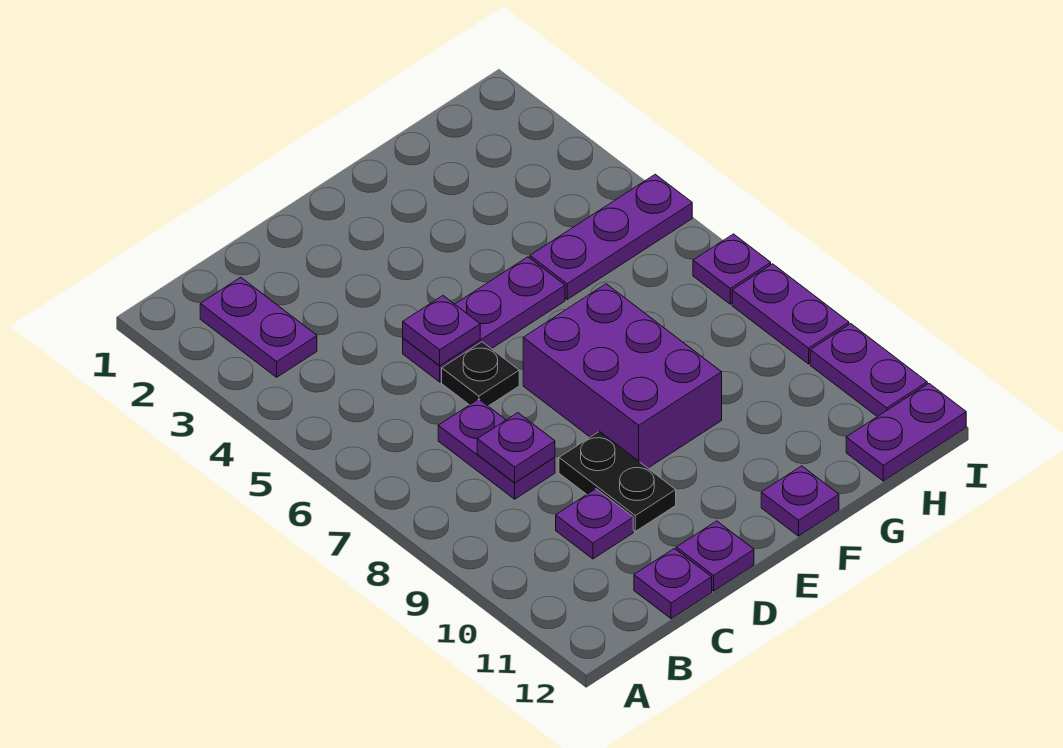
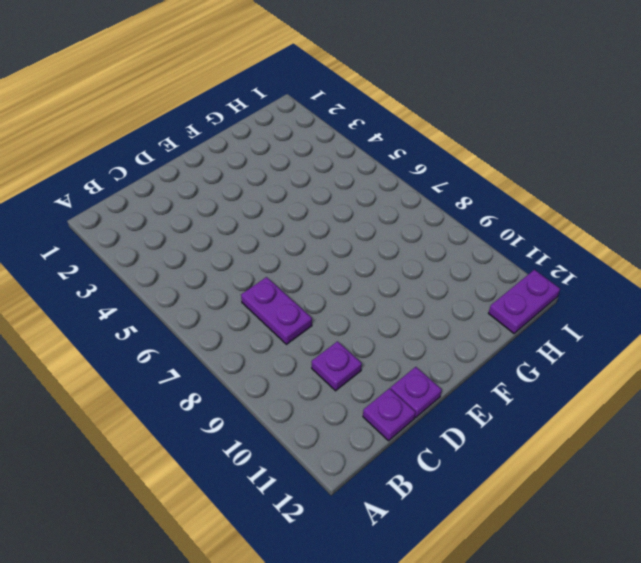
none -> purple plate B2:B3 level 1
none -> purple plate D5:F5 level 1
none -> black plate D6 level 1

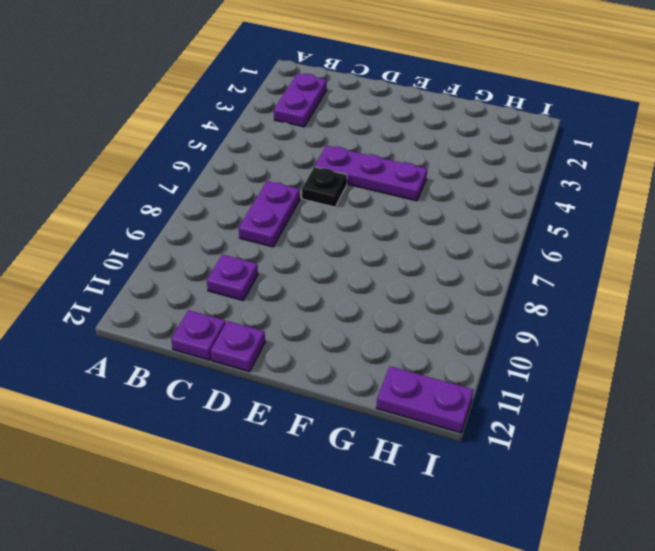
none -> black plate D9:D10 level 1
none -> purple brick E7:F9 level 1
none -> purple plate F12 level 1

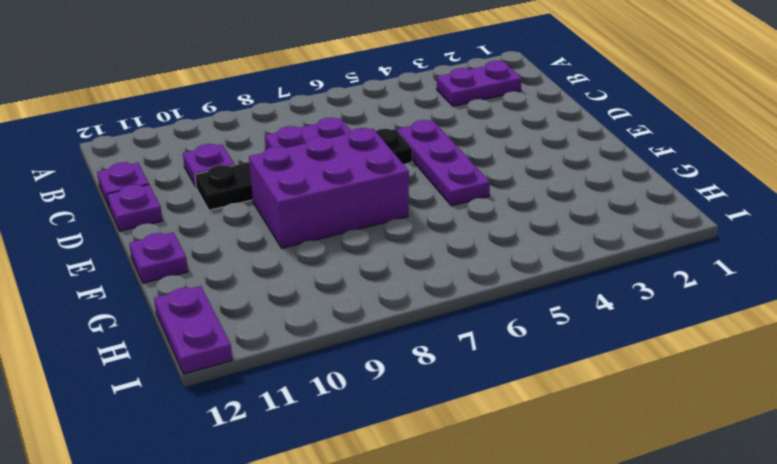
none -> purple plate G5:I5 level 1
none -> purple plate I7 level 1
none -> purple plate I8:I9 level 1

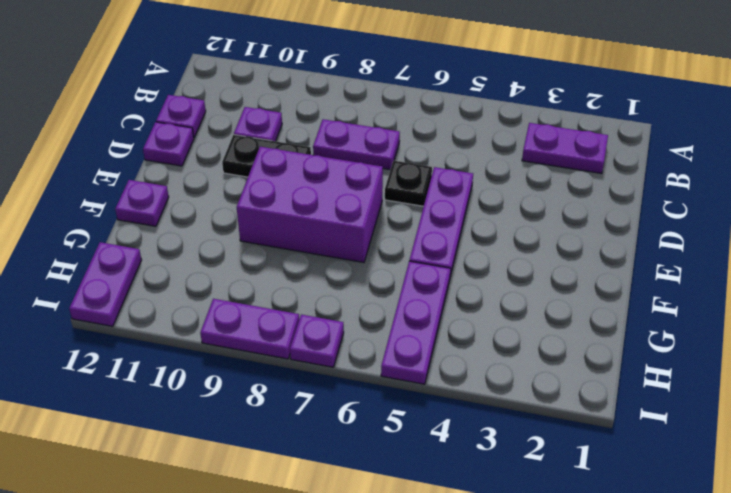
none -> purple plate I10:I11 level 1
none -> purple plate C8 level 2
none -> purple plate D5 level 2

